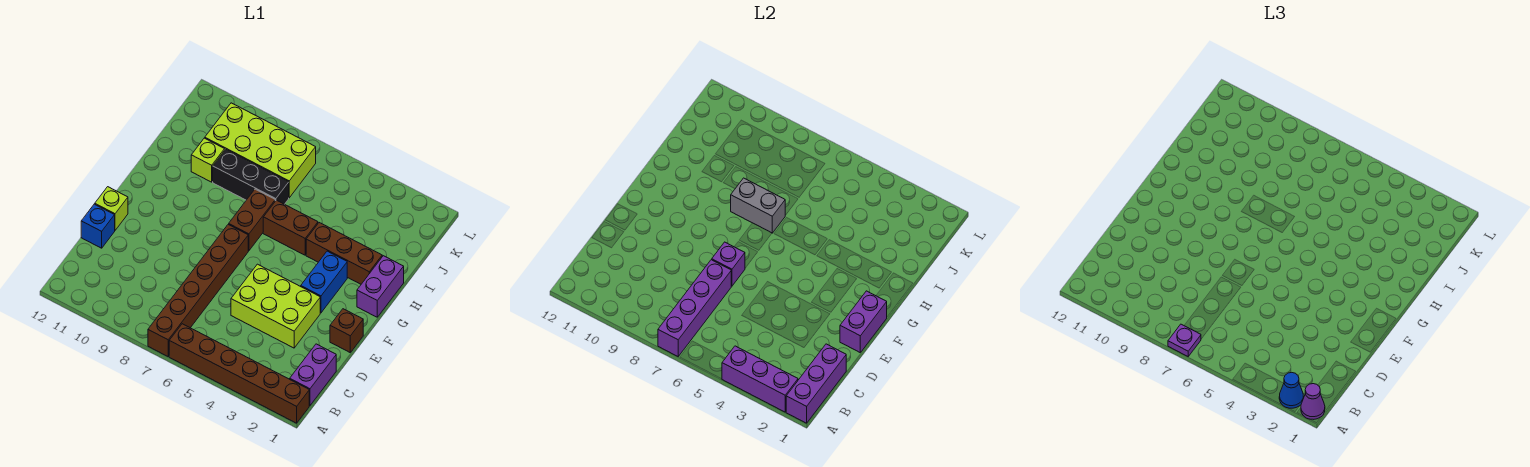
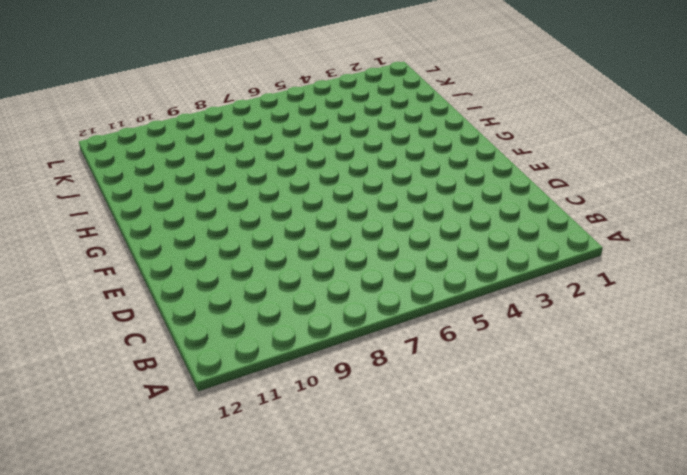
none -> brown brick A1:A6 level 1
none -> brown brick A7:F7 level 1
none -> purple brick B1:C1 level 1

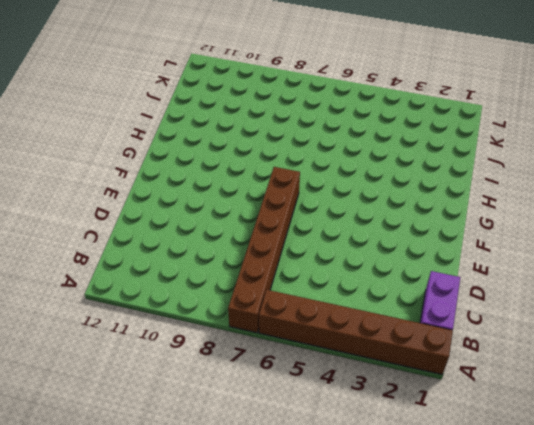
none -> lime brick D3:E5 level 1
none -> blue brick D12 level 1
none -> brown brick E1 level 1

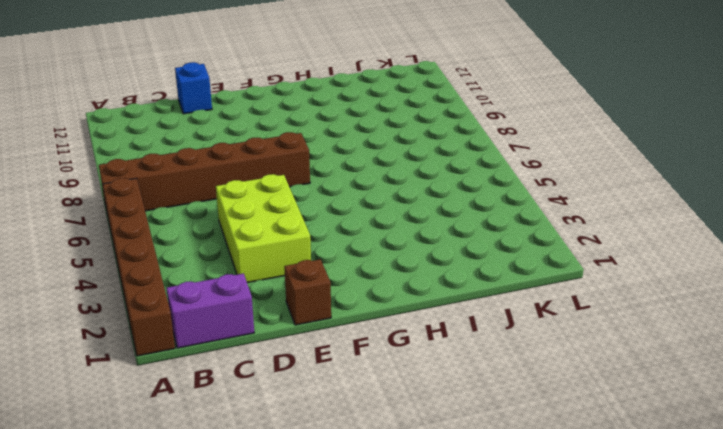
none -> lime brick E12 level 1
none -> blue brick F3:G3 level 1
none -> purple brick G1:H1 level 1

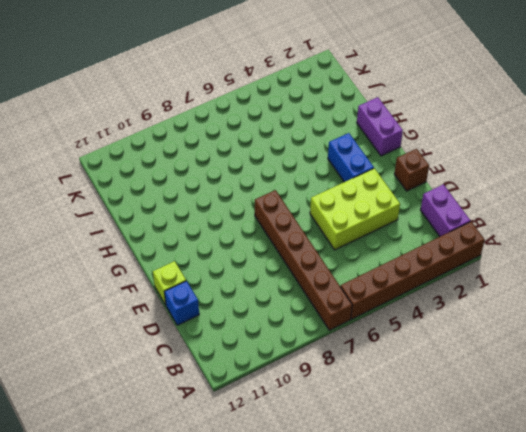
none -> brown brick G7:H7 level 1
none -> brown brick H2:H4 level 1
none -> brown brick H5:H6 level 1

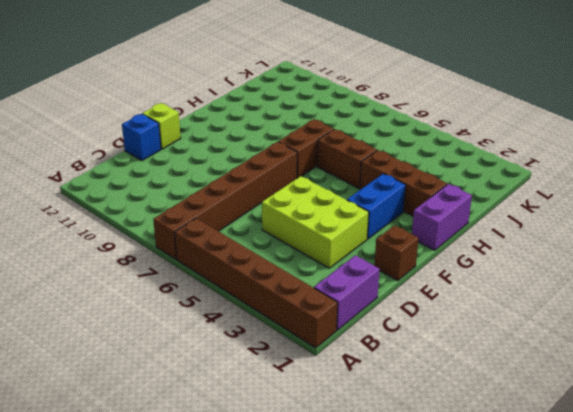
none -> black brick I7:I9 level 1
none -> lime brick I10 level 1
none -> lime brick J7:K10 level 1

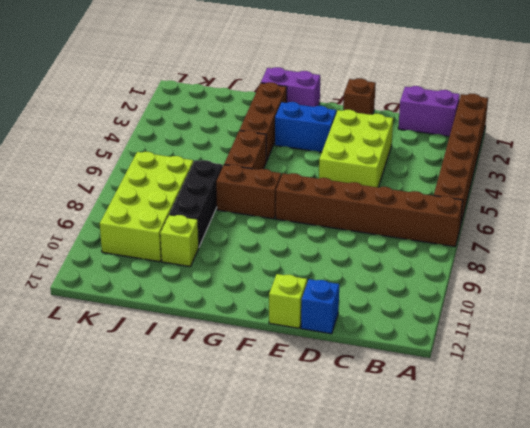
none -> purple brick A1:C1 level 2
none -> purple brick A2:A4 level 2
none -> purple brick A7:D7 level 2

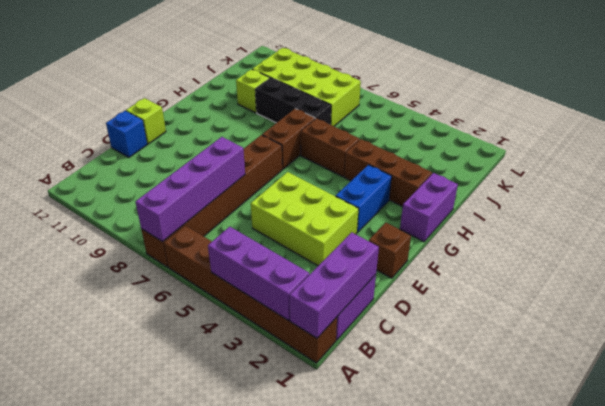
none -> purple brick E1:F1 level 2
none -> purple brick E7 level 2
none -> grey brick H7:H8 level 2

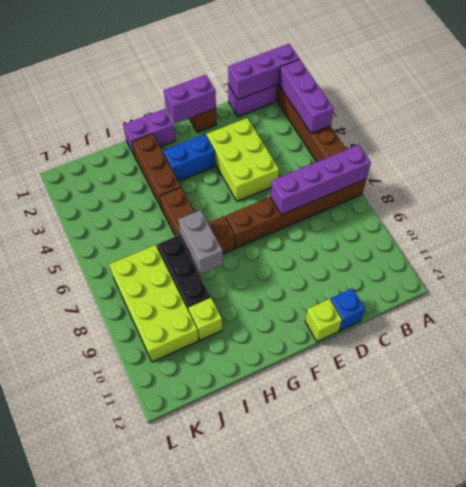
none -> purple brick E7 level 2
none -> purple cone A1 level 3
none -> blue cone A2 level 3

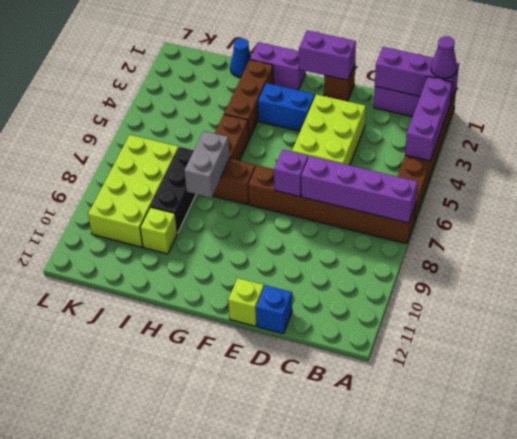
blue cone I1 level 1 -> blue cone A2 level 3
none -> purple plate A7 level 3

